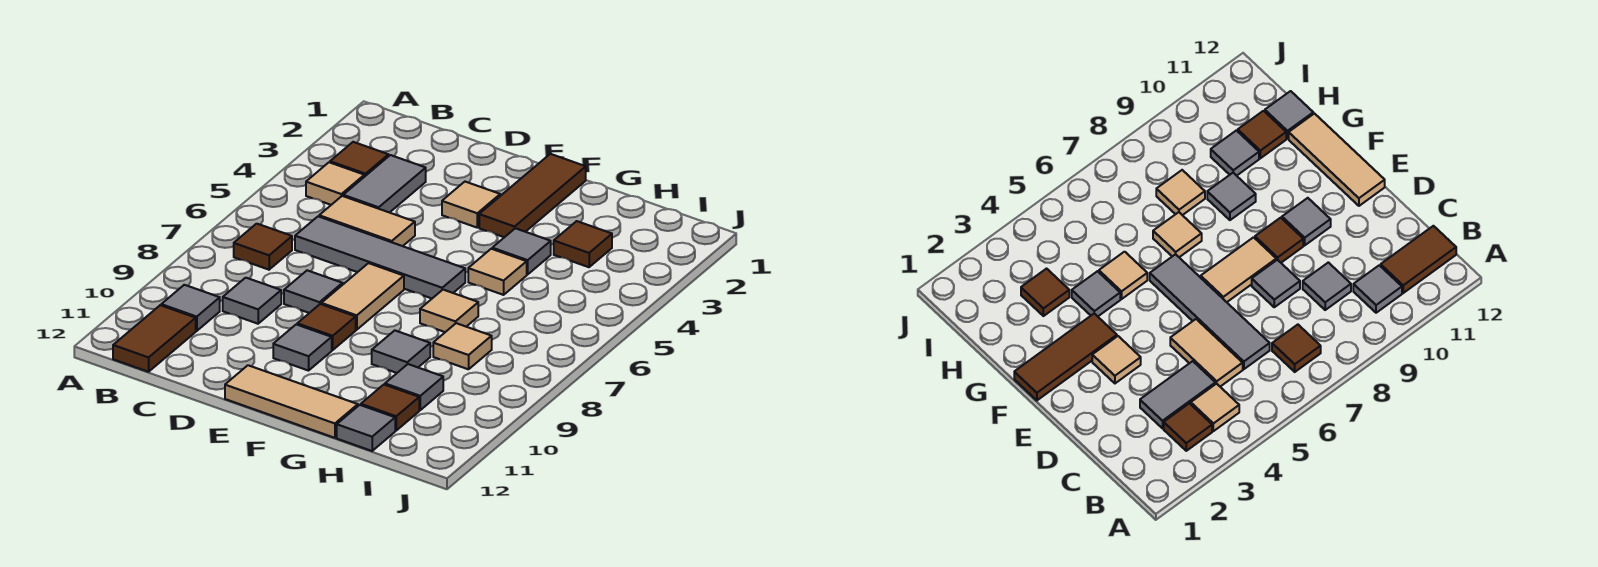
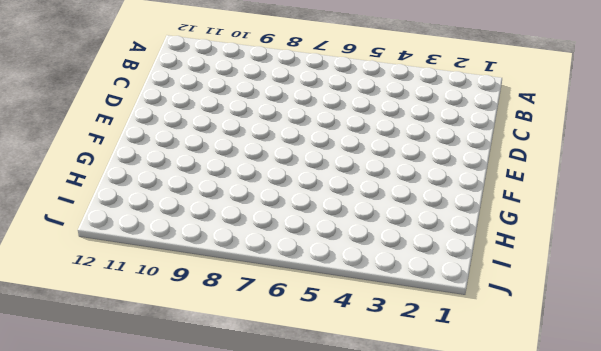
none -> brown tile B3 level 1
none -> tan tile B4 level 1
none -> brown tile B7 level 1

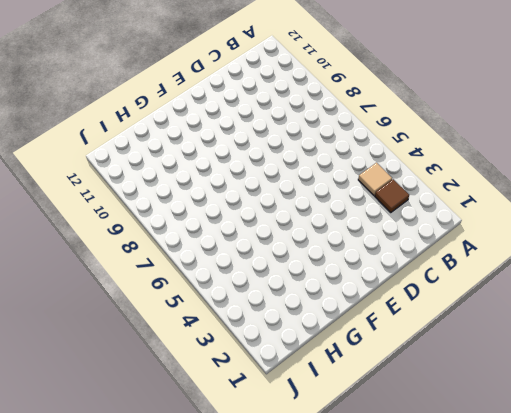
none -> brown tile B7 level 1
none -> grey tile B10 level 1
none -> brown tile B11:B12 level 1

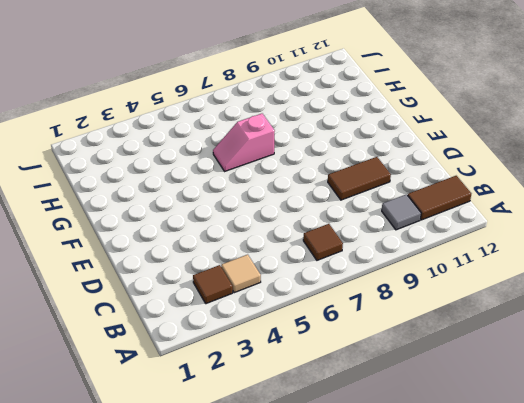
brown tile D9:D10 level 1 -> none
pink slope G6:G7 level 1 top 7 -> tan tile G7 level 1
none -> grey tile C3:C4 level 1
none -> tan tile C5:D5 level 1
none -> grey tile C6:F6 level 1

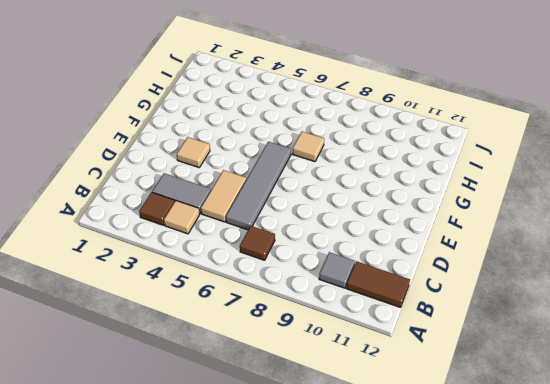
none -> grey tile C9 level 1
none -> grey tile D8 level 1
none -> tan tile E7:E8 level 1

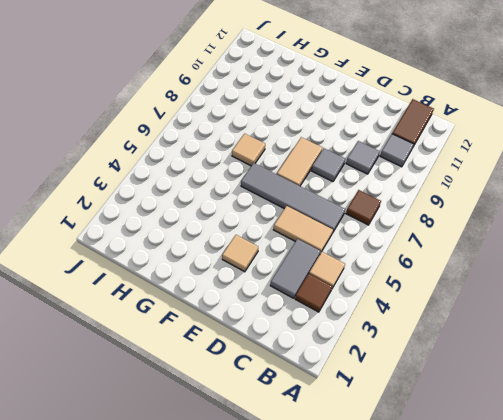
none -> brown tile E9 level 1
none -> grey tile E10 level 1
none -> tan tile E12:G12 level 1

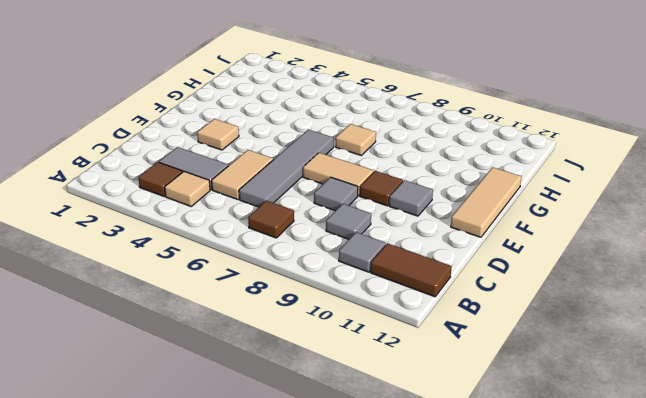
none -> brown tile F1:F3 level 1
none -> grey tile G4 level 1
none -> tan tile G5 level 1

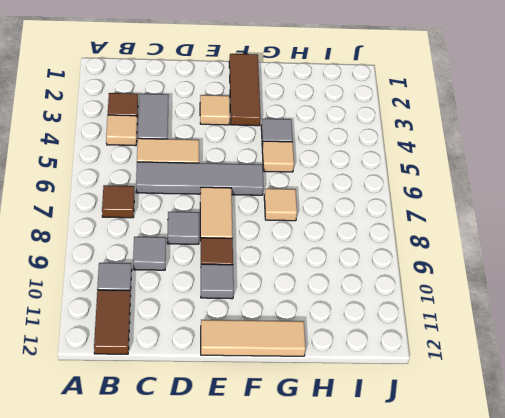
none -> grey tile G9 level 1
none -> brown tile H3 level 1
none -> tan tile H8 level 1

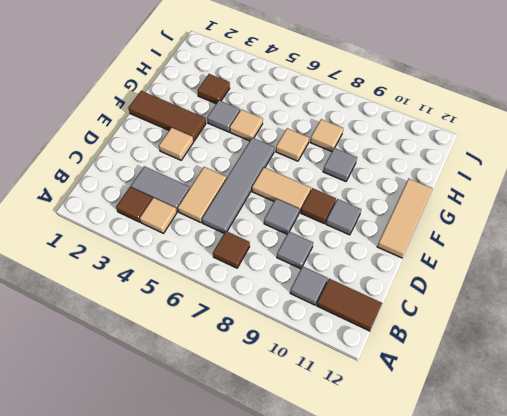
none -> grey tile H10 level 1
none -> brown tile H11 level 1
none -> grey tile H12 level 1

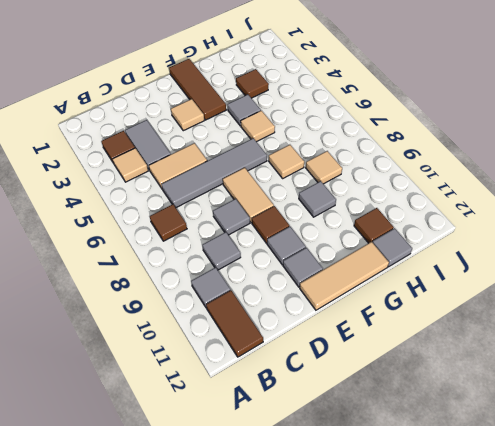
grey tile E11 level 1 -> grey tile H10 level 1

